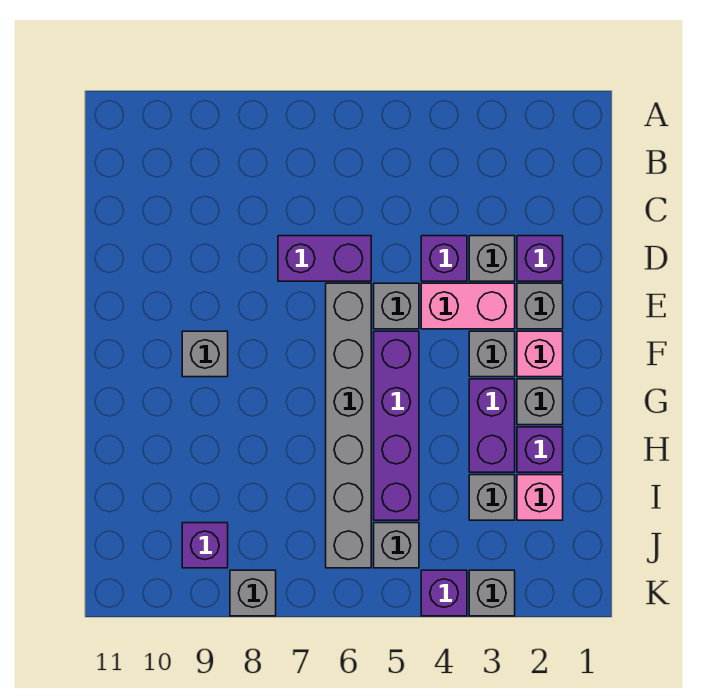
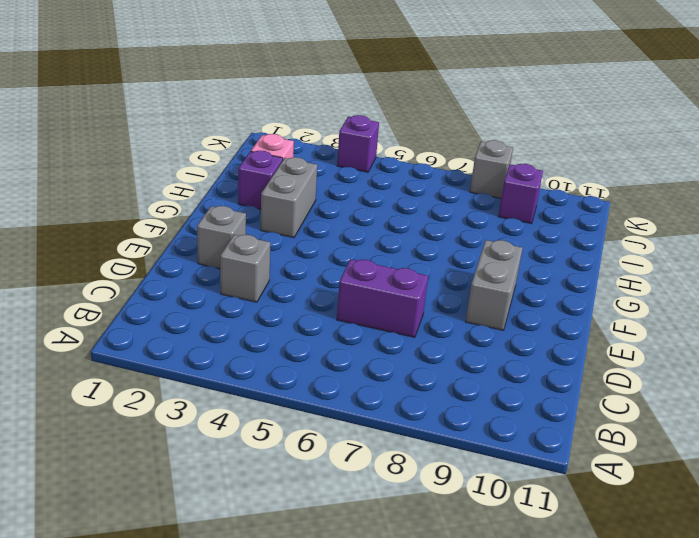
grey brick E9:F9 level 1 -> grey brick F9 level 1
grey brick G3:H3 level 1 -> purple brick G3:H3 level 1
none -> purple brick D2 level 1
none -> purple brick D4 level 1
none -> pink brick E3:E4 level 1

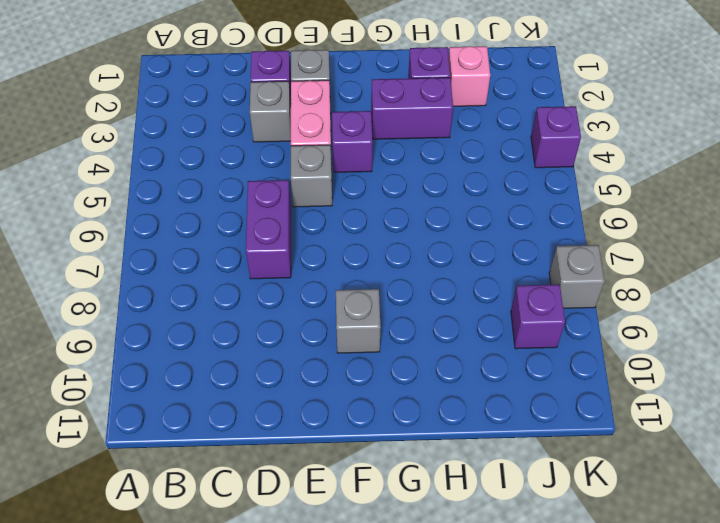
purple brick F4 level 1 -> purple brick D4 level 1
none -> grey brick E6:J6 level 1
none -> pink brick F2 level 1
none -> grey brick F3 level 1

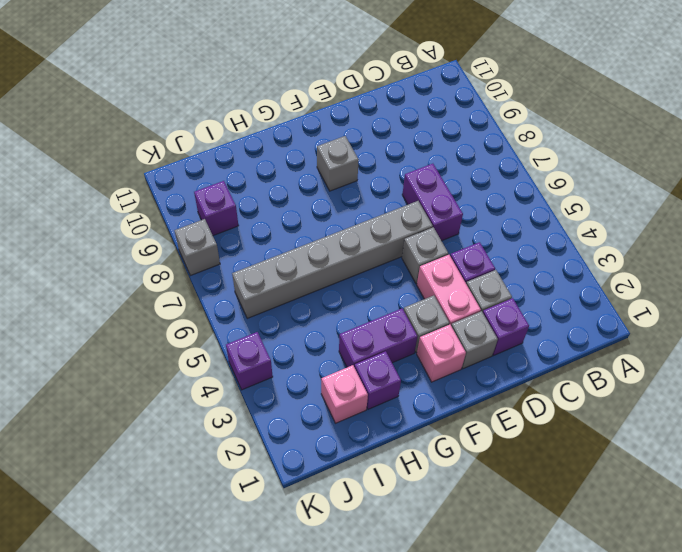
none -> purple brick F5:I5 level 1
none -> grey brick G2 level 1
none -> grey brick I3 level 1

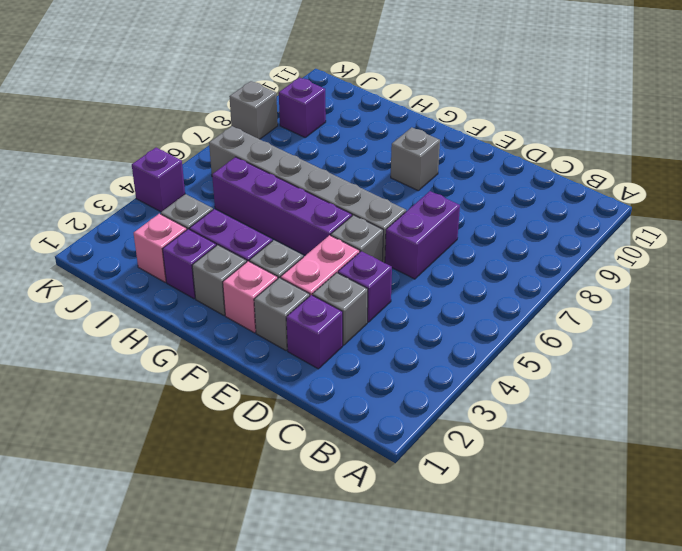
none -> grey brick J5 level 1
none -> grey brick K3 level 1

